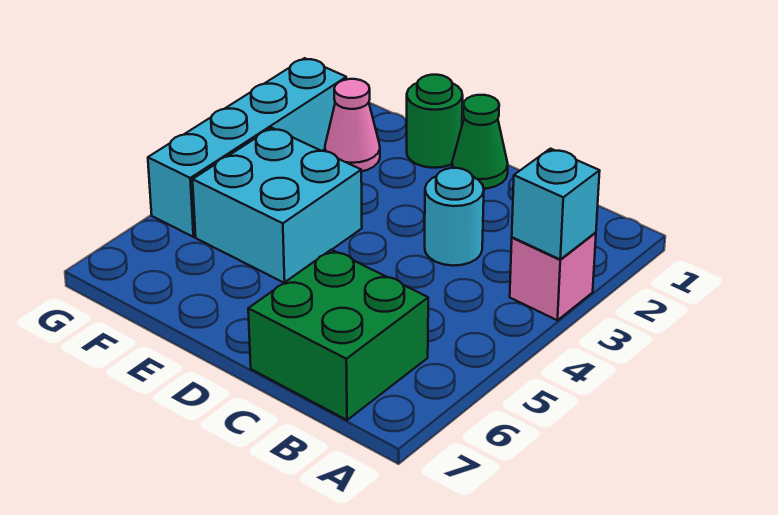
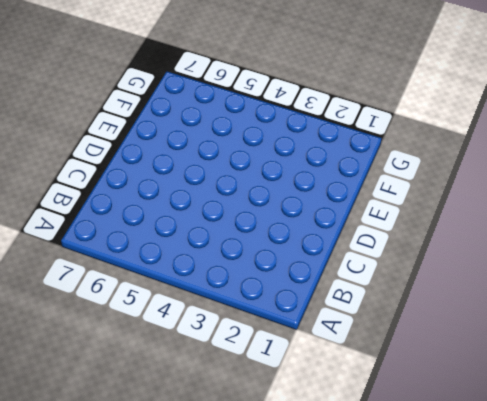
none -> pink brick A3 level 1
none -> green brick B6:C7 level 1

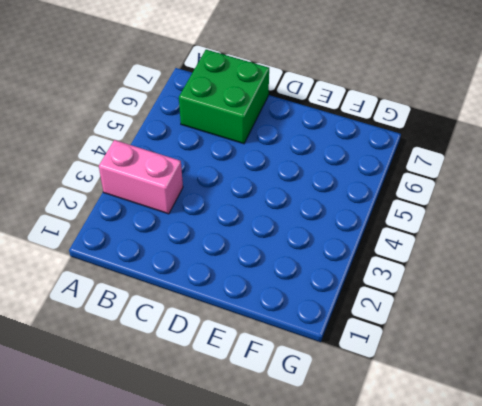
pink brick A3:B3 level 1 -> pink brick A3 level 1
none -> cyan round brick C3 level 1
none -> green cone D1 level 1

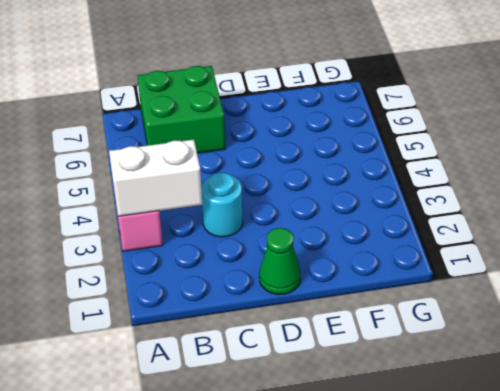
white brick A3:B3 level 2 -> cyan brick A3 level 2
none -> green round brick E1 level 1
none -> cyan brick E4:F5 level 1

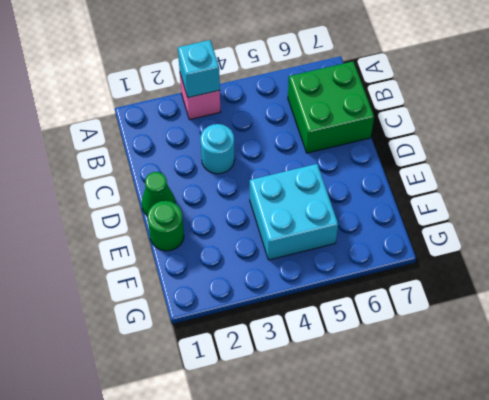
none -> pink cone F2 level 1
none -> cyan brick G2:G5 level 1

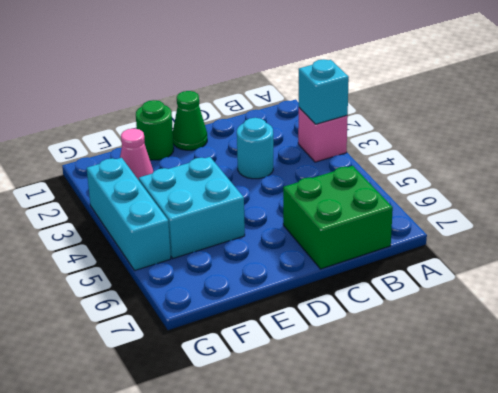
cyan brick G3:G5 level 1 -> cyan brick G2:G5 level 1

